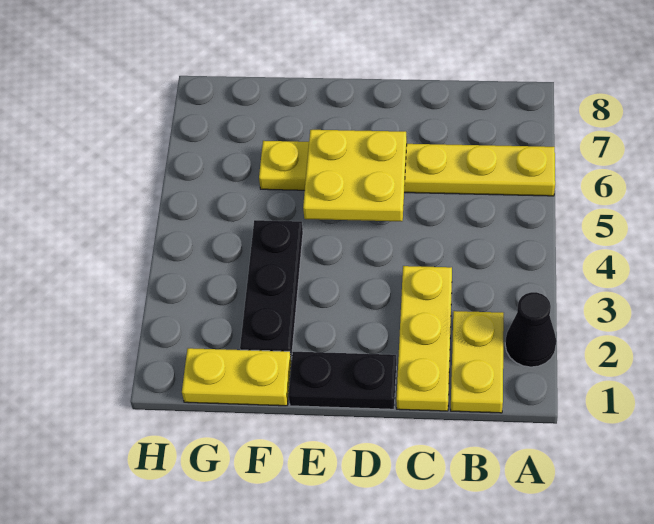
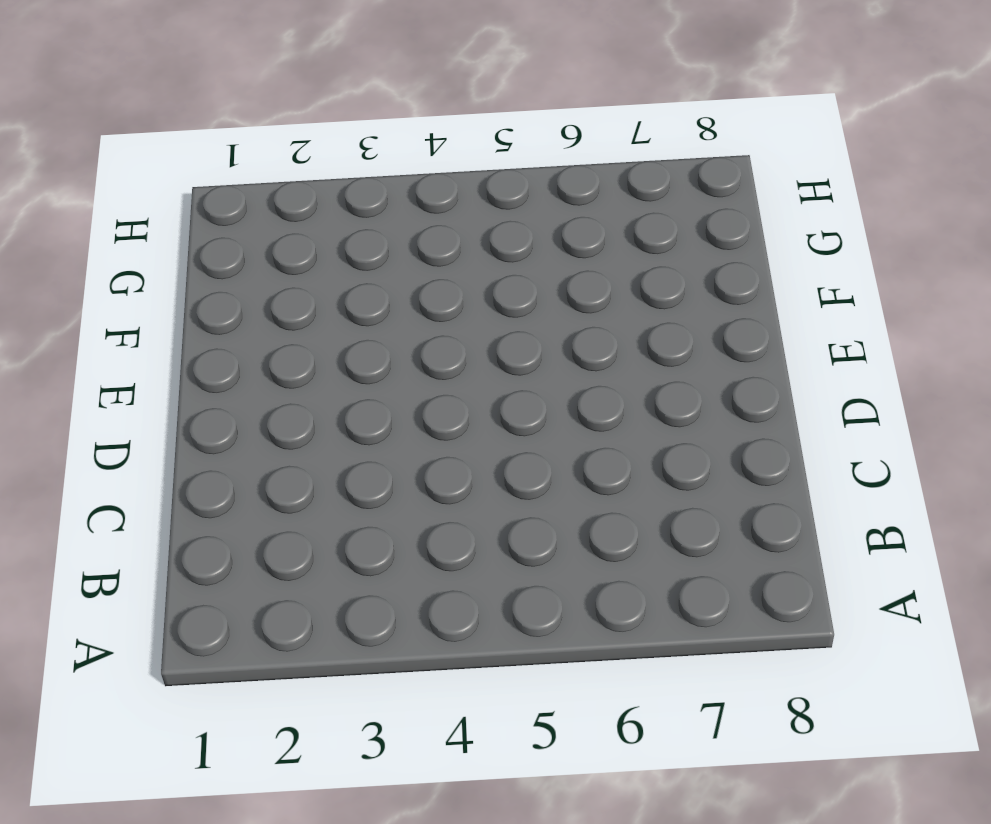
none -> black cone A2 level 1
none -> yellow plate A6:F6 level 1

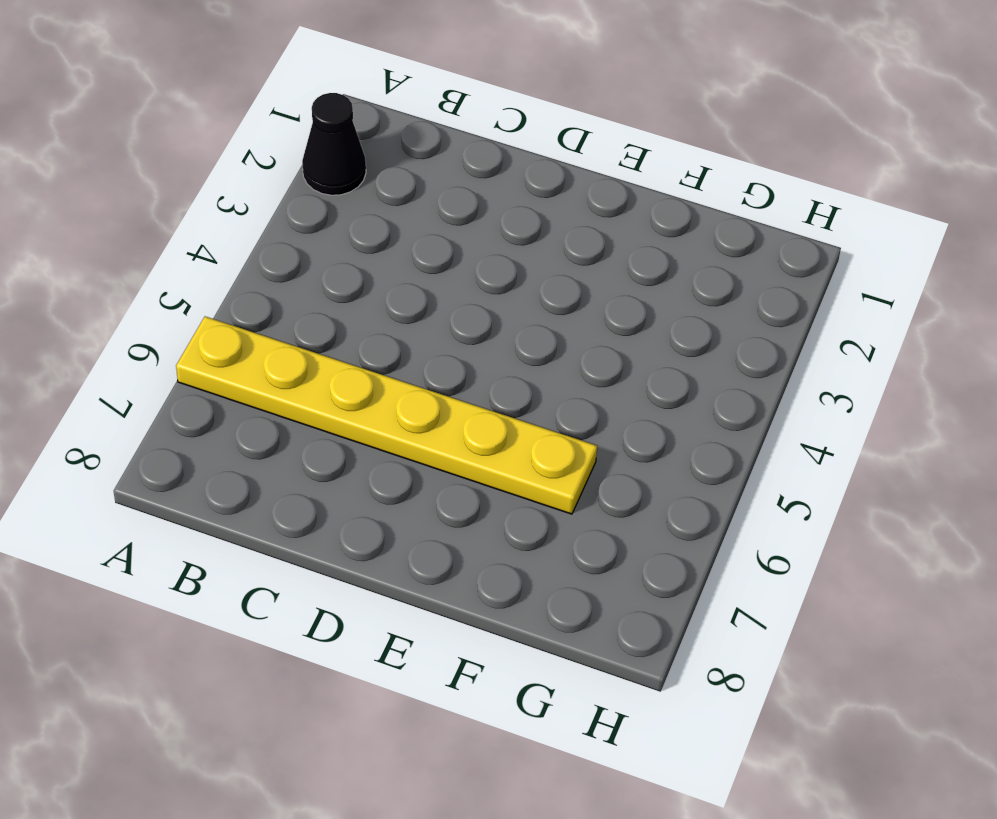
none -> yellow plate B1:B2 level 1
none -> yellow plate C1:C3 level 1

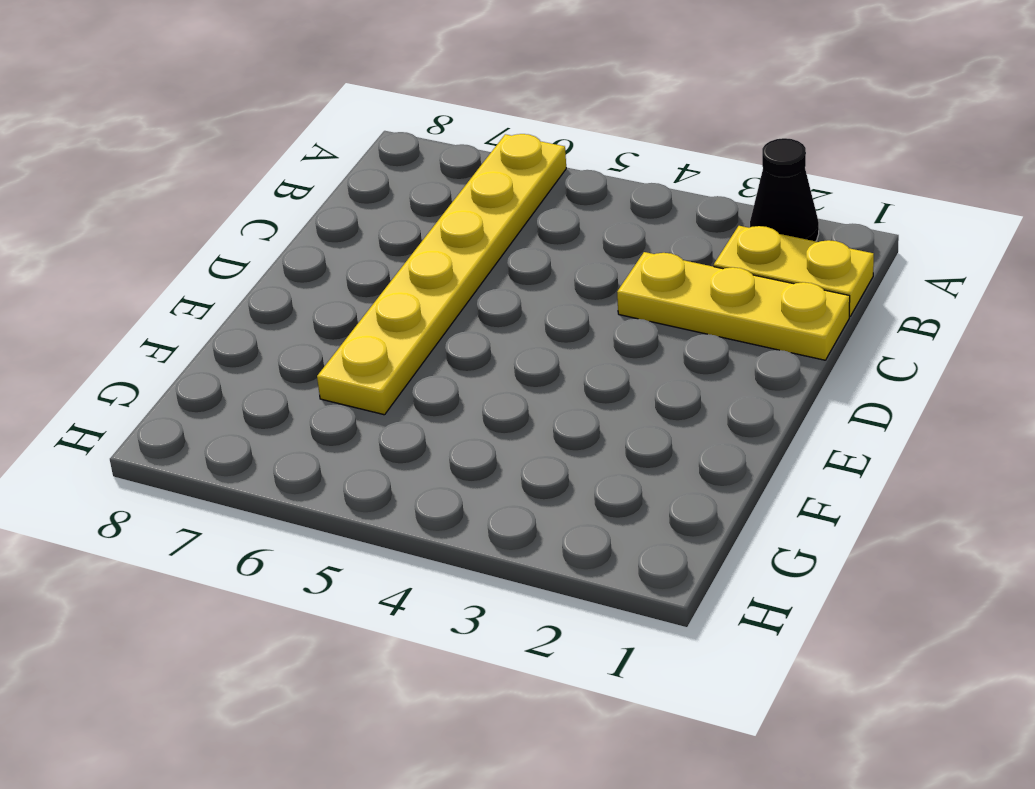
none -> black plate D1:E1 level 1
none -> yellow plate F1:G1 level 1

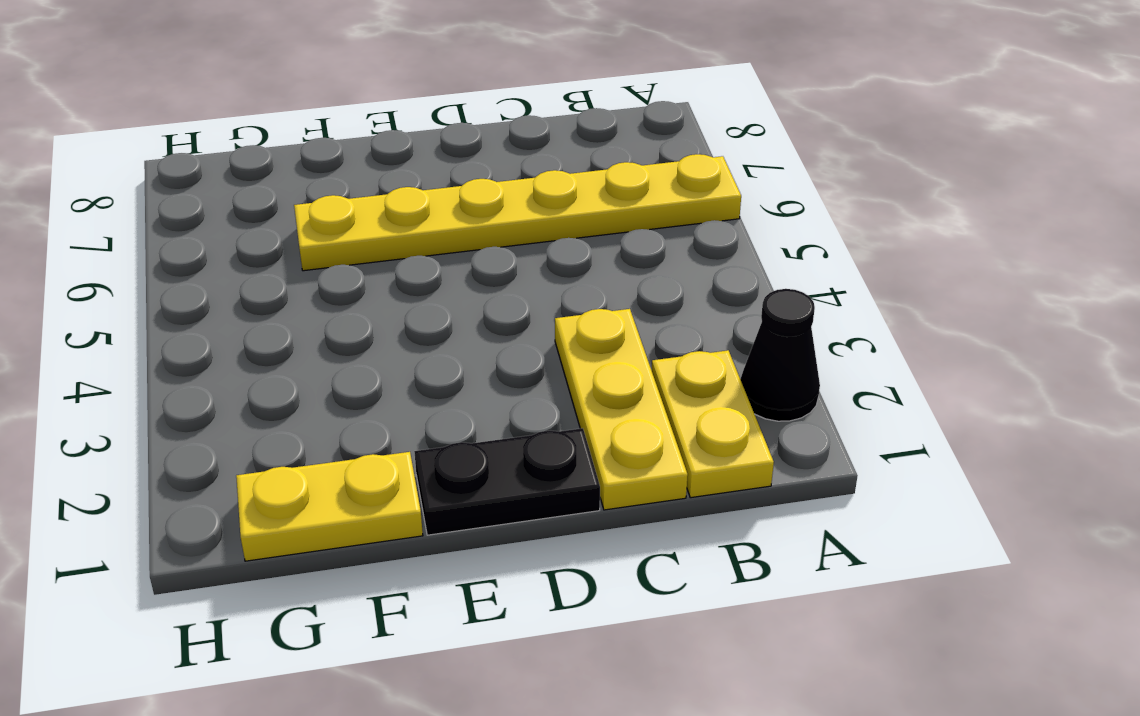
none -> black plate F2:F4 level 1
none -> yellow plate D5:E6 level 2

